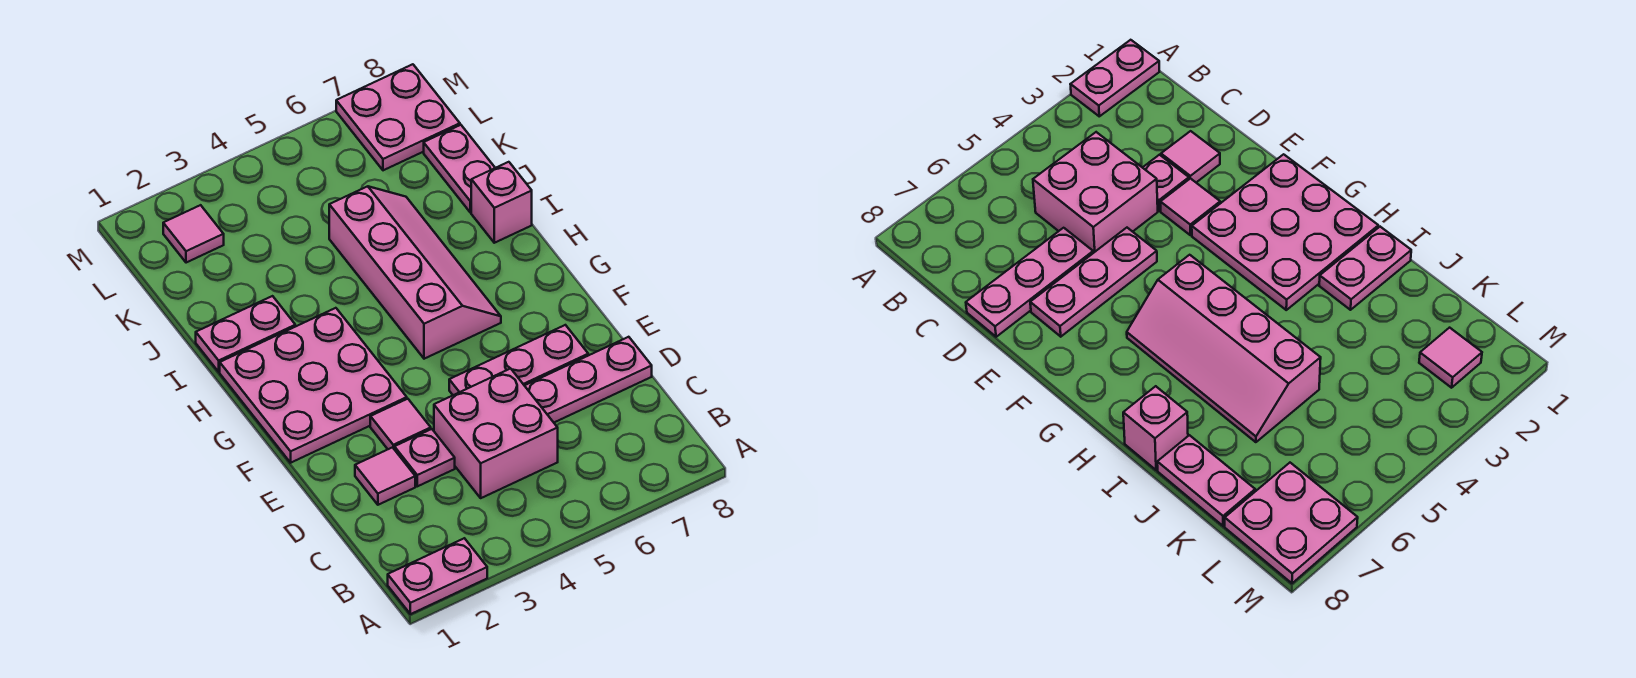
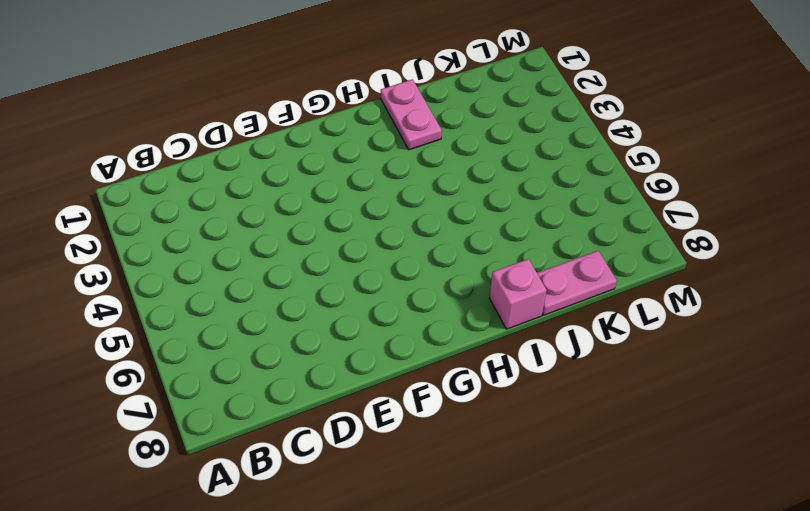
none -> pink plate A1:A2 level 1
none -> pink brick C4:D5 level 1
none -> pink tile D2 level 1

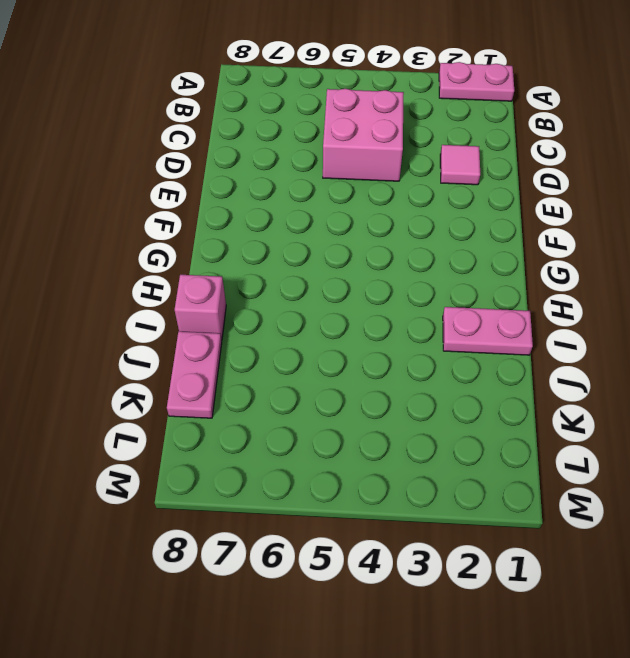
none -> pink plate D3 level 1
none -> pink plate D6:D8 level 1
none -> pink tile E3 level 1

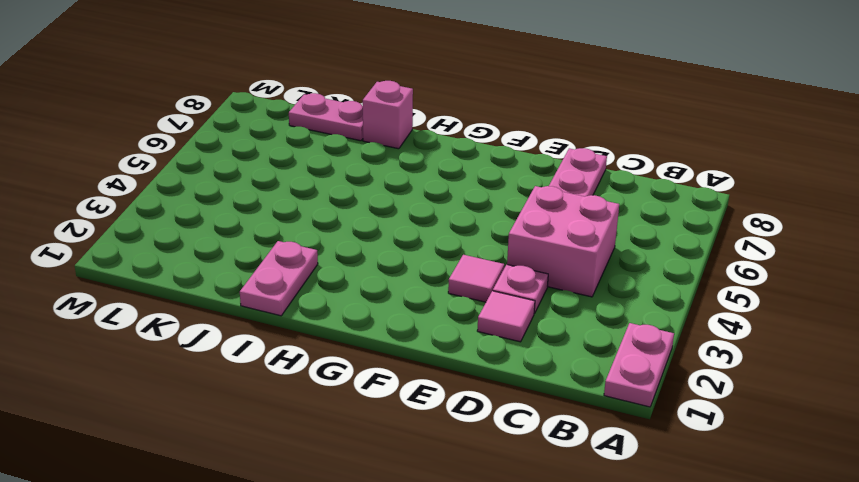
none -> pink plate E5:E7 level 1
none -> pink plate F1:H3 level 1
none -> pink slope G5:J6 level 1 top 5

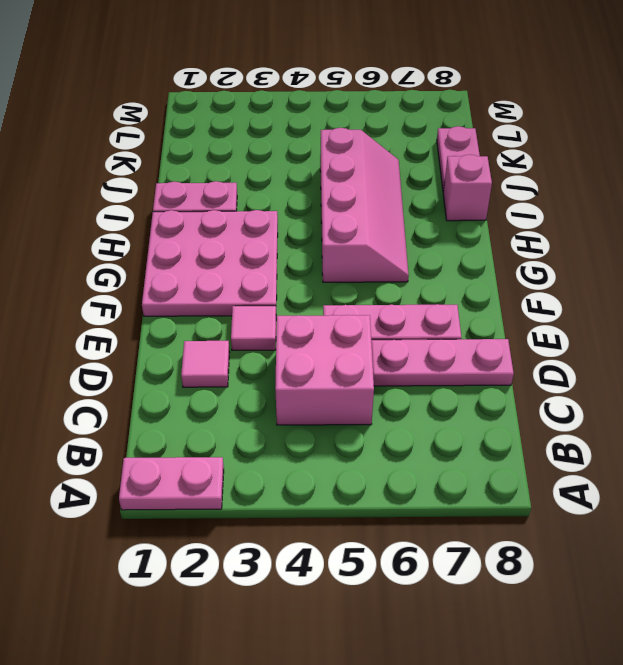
none -> pink plate D3 level 1
none -> pink tile L2 level 1
none -> pink plate L7:M8 level 1

